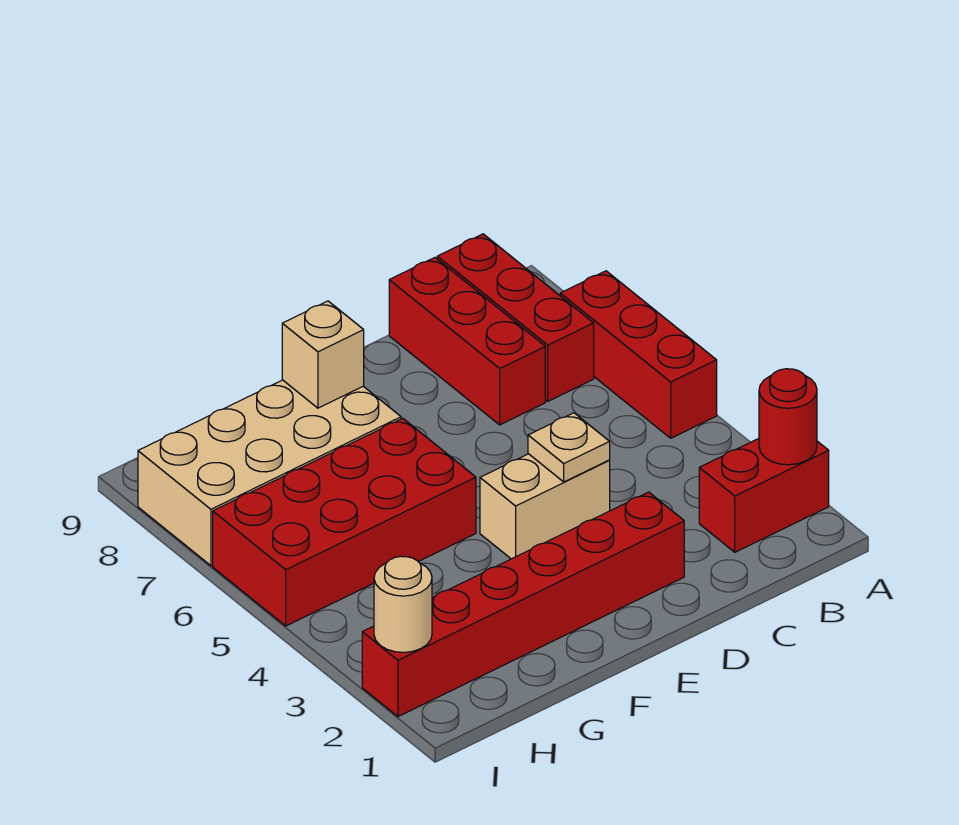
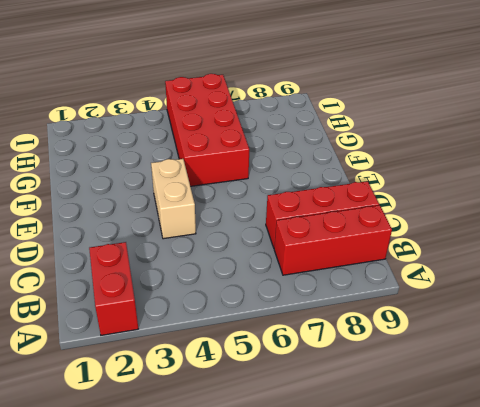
none -> red brick A5:A7 level 1
none -> red brick D2:I2 level 1
none -> tan brick F7:I8 level 1

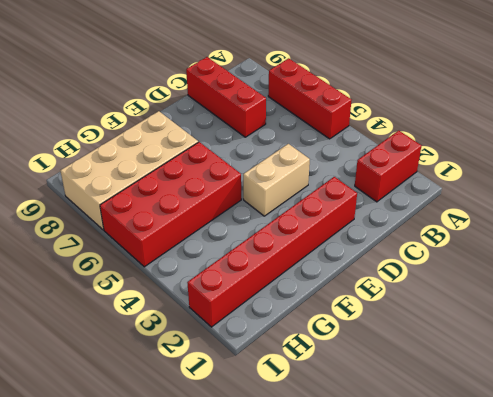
none -> red brick B7:B9 level 1
none -> red round brick A2 level 2
none -> tan plate D4 level 2

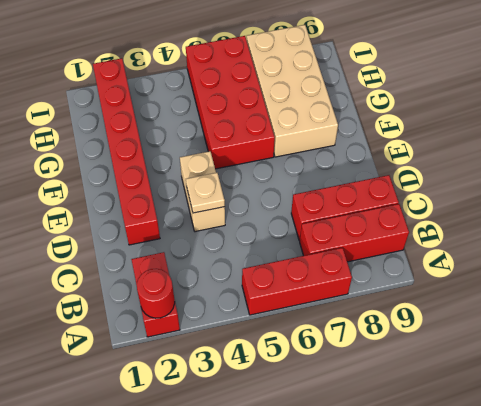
none -> tan brick F8 level 2
none -> tan round brick I2 level 2

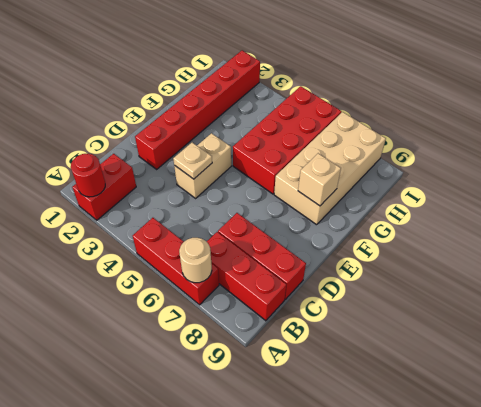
tan round brick A7 level 2 -> tan round brick I2 level 2

